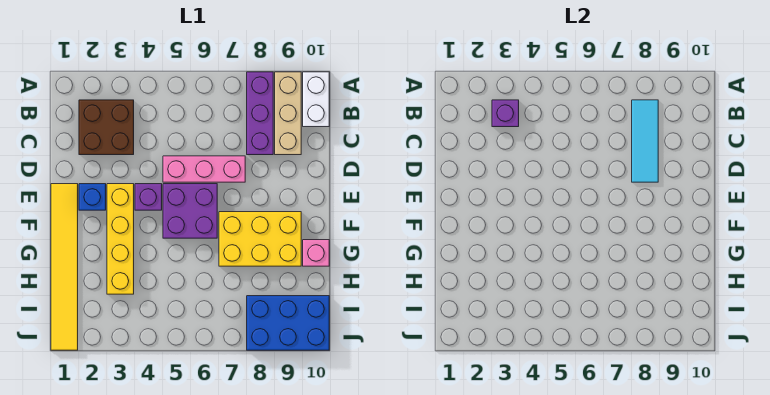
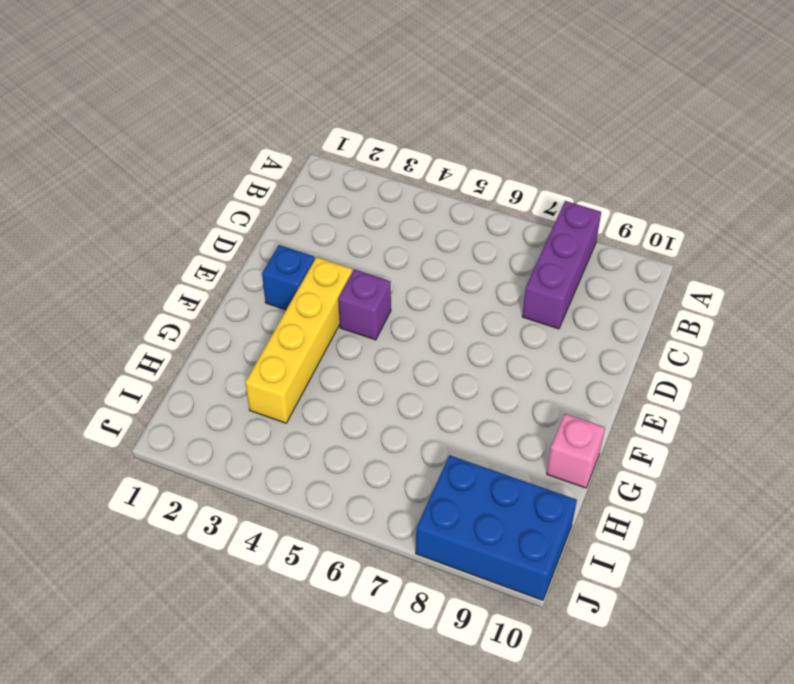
none -> tan brick A9:C9 level 1
none -> white brick A10:B10 level 1
none -> brown brick B2:C3 level 1

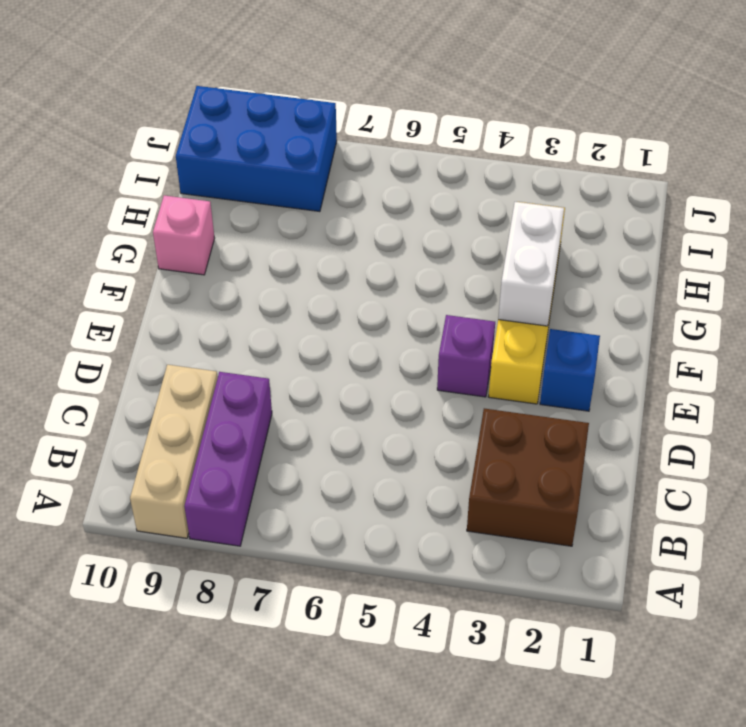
white brick F3:G3 level 2 -> white brick A10:B10 level 1
none -> pink brick D5:D7 level 1
none -> yellow tile E1:J1 level 1
none -> purple brick E5:F6 level 1

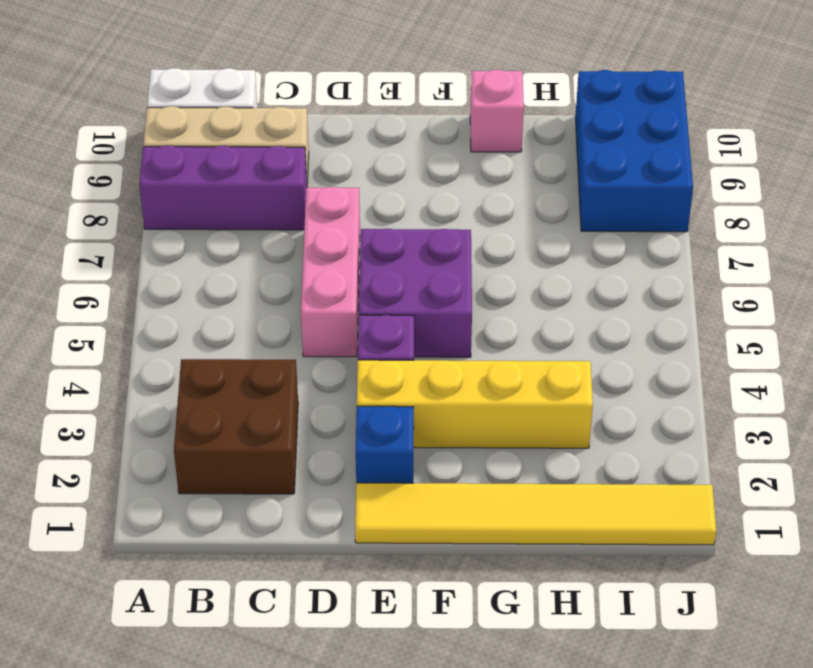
none -> yellow brick F7:G9 level 1
none -> purple brick B3 level 2
none -> cyan tile B8:D8 level 2

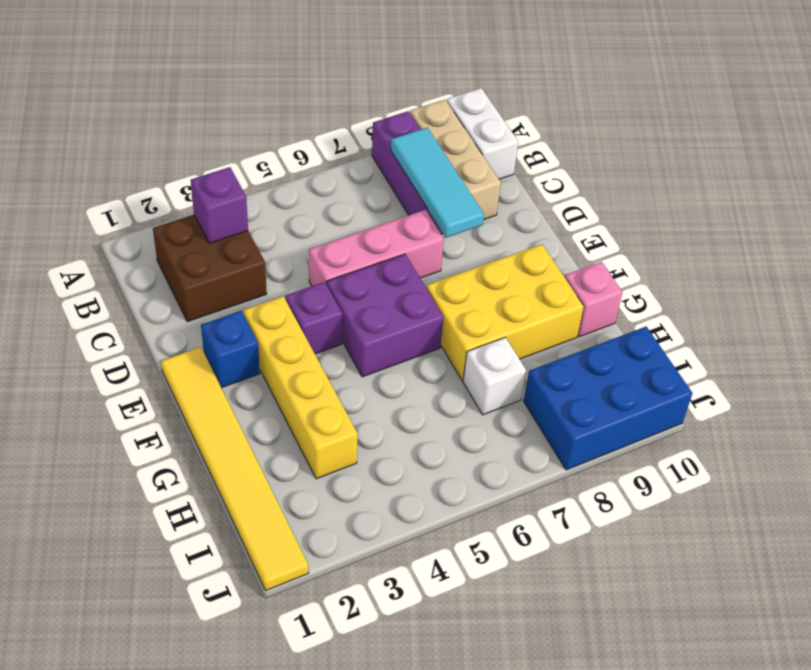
white brick H7 level 1 -> none

